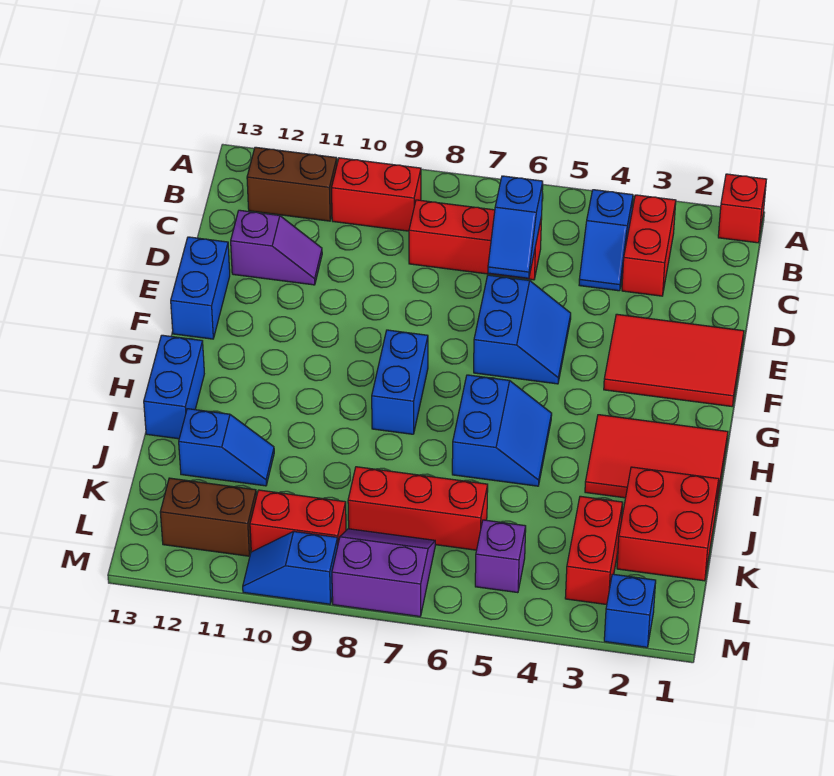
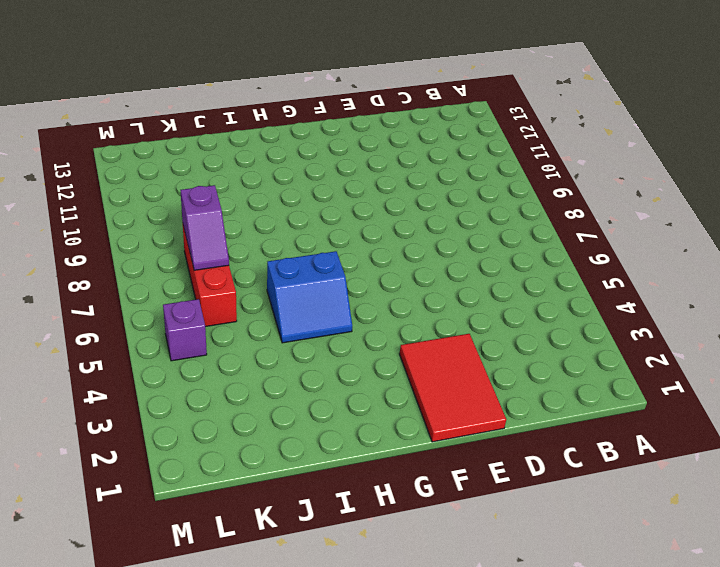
purple slope K7:K8 level 2 top 8 -> purple slope D11:D12 level 1 top 12
none -> red brick A1 level 1
none -> red brick B3:C3 level 1
none -> blue slope B4:C4 level 1 top B

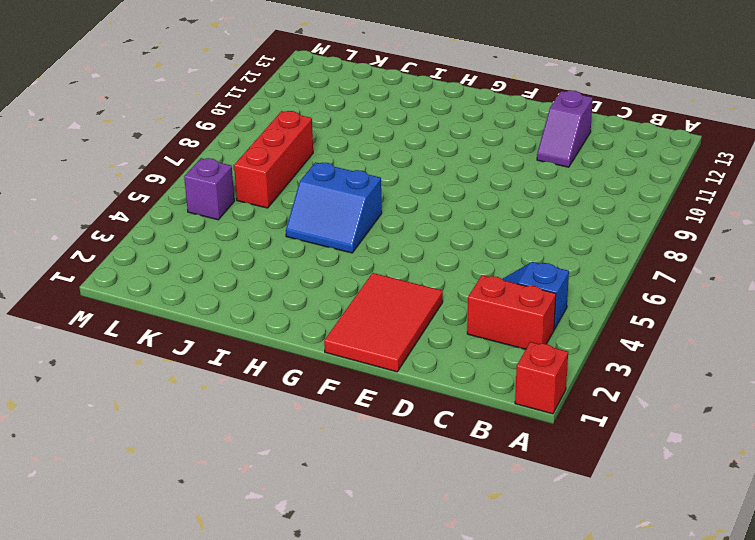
none -> red brick B9:B10 level 1
none -> brown brick B11:B12 level 1
none -> red brick C6:C8 level 1

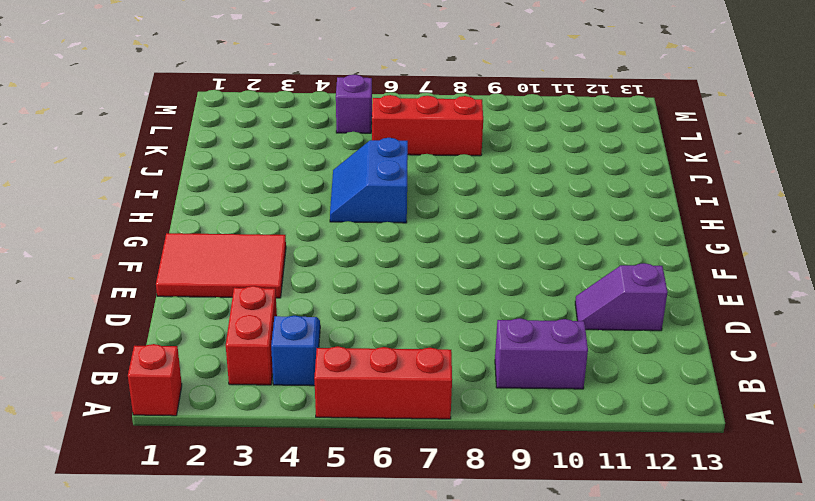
red brick A5:A7 level 1 -> red brick C6:C8 level 1
purple brick B9:B10 level 1 -> red brick B9:B10 level 1
none -> brown brick B11:B12 level 1
none -> blue slope E5:F6 level 1 top 6
none -> blue brick E13:F13 level 1

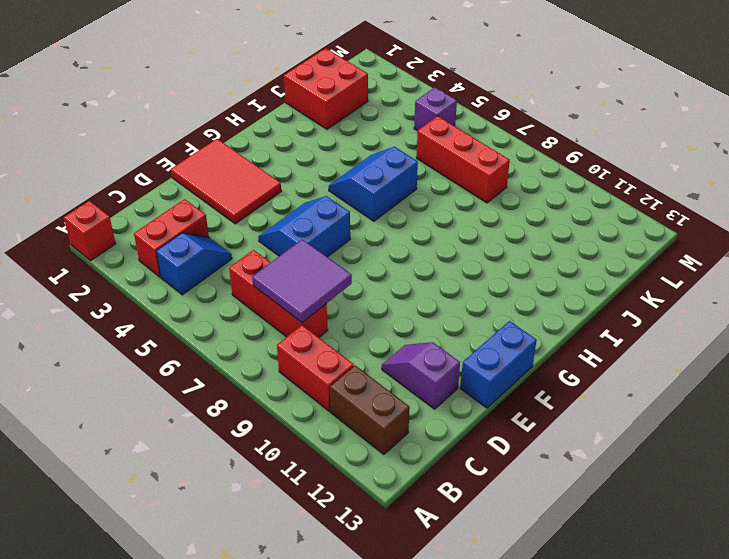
purple tile C7:D8 level 2 -> none
none -> blue brick G8:H8 level 1
none -> red tile H1:I3 level 1
none -> blue brick H13:I13 level 1

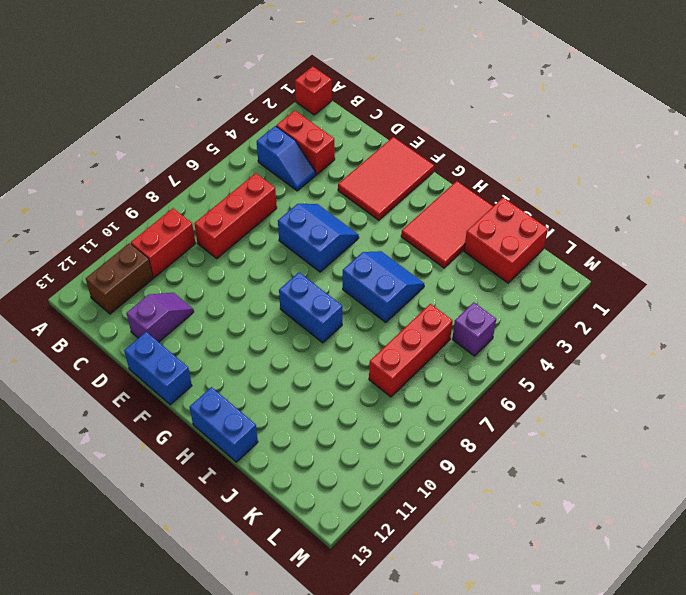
none -> blue slope J11:J12 level 1 top 12
none -> red brick K3:L3 level 1
none -> purple slope L7:M8 level 1 top M

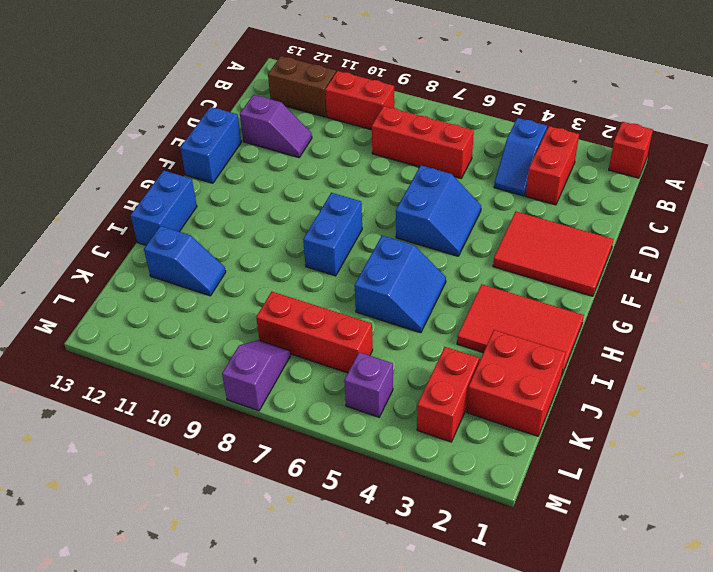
purple slope L8:M8 level 1 top M -> purple slope L7:M8 level 1 top M
none -> red brick L9:L10 level 1
none -> brown brick L11:L12 level 1
none -> blue brick M2 level 1

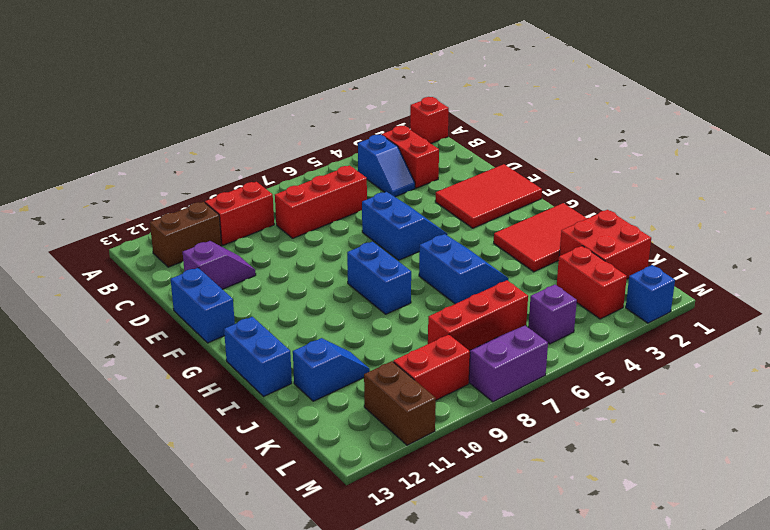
brown brick L11:M11 level 1 -> brown brick L11:L12 level 1
none -> blue slope M9:M10 level 1 top 9
none -> blue slope C6:D6 level 2 top C

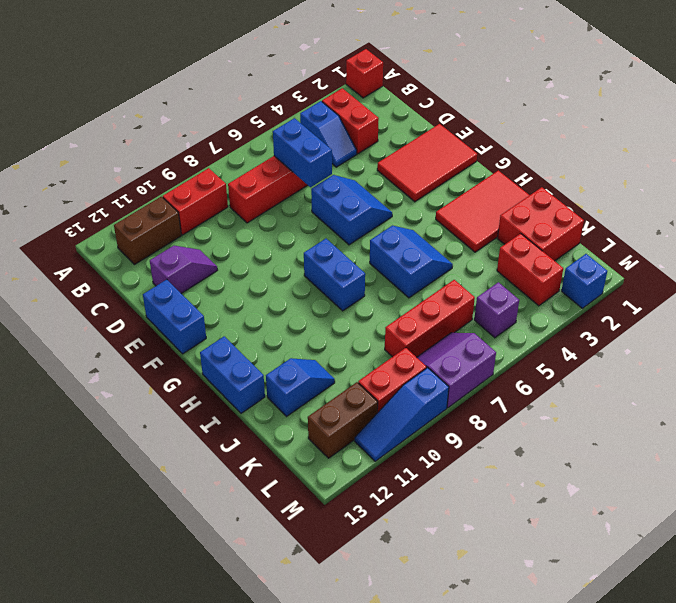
blue brick C6:D6 level 2 -> blue slope C6:D6 level 2 top C
blue slope M9:M11 level 1 top 9 -> blue slope M9:M10 level 1 top 9

